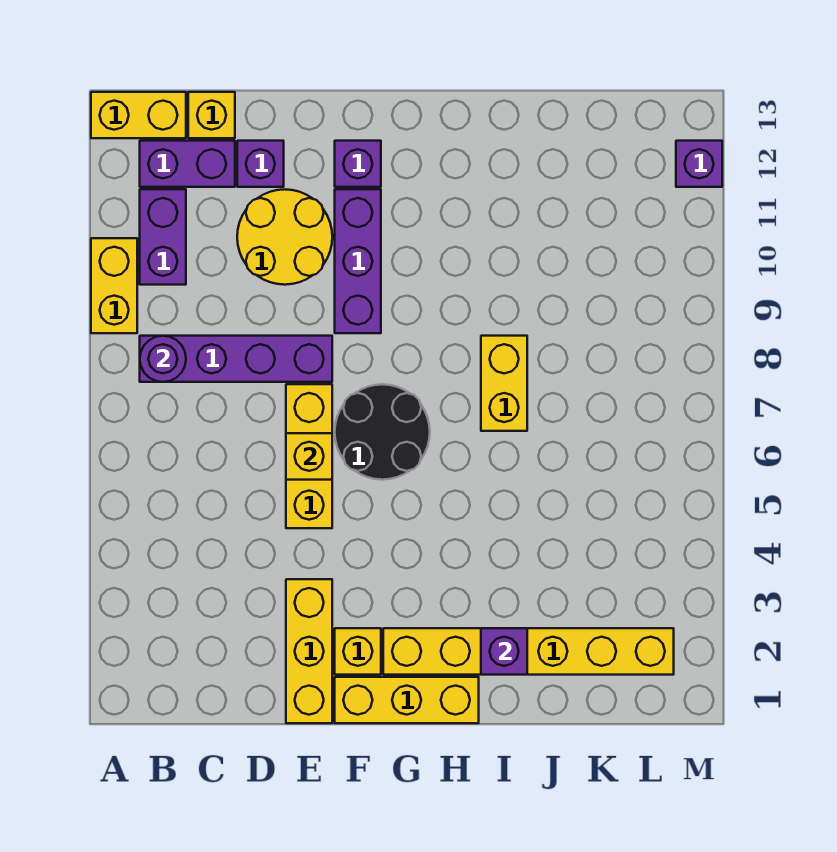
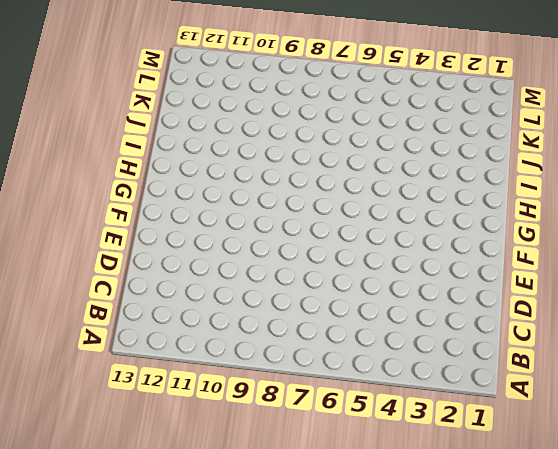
none -> yellow brick A9:A10 level 1
none -> yellow brick A13:B13 level 1
none -> purple brick B8:E8 level 1

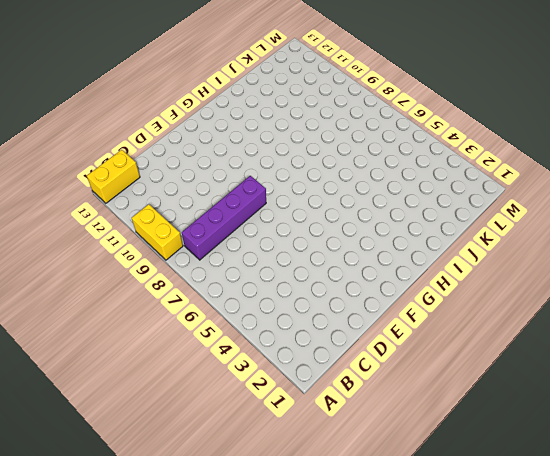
none -> purple brick B10:B11 level 1
none -> purple brick B12:C12 level 1
none -> yellow brick C13 level 1

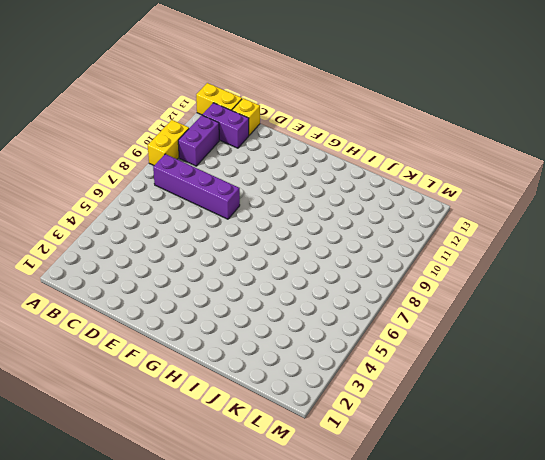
none -> yellow round brick D10:E11 level 1
none -> purple brick D12 level 1
none -> yellow brick E1:E3 level 1

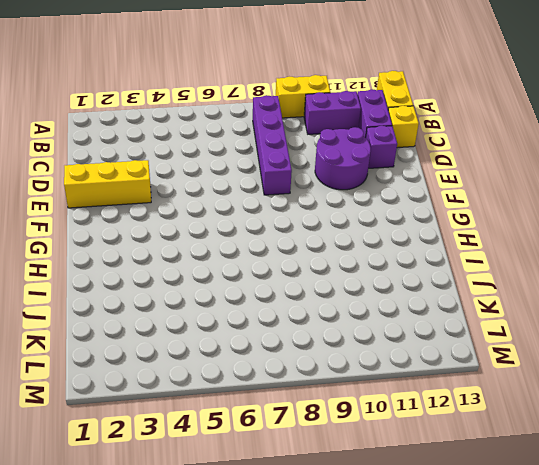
purple round brick D10:E11 level 1 -> yellow round brick D10:E11 level 1
none -> yellow brick E5:E7 level 1
none -> yellow brick F1:H1 level 1
none -> yellow brick F2 level 1

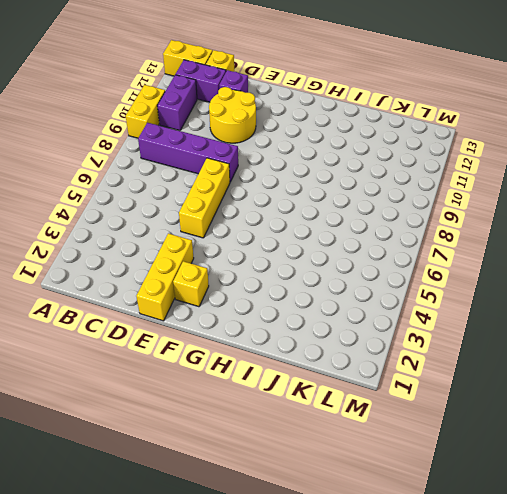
none -> yellow brick F1:H1 level 1
none -> black round brick F6:G7 level 1
none -> purple brick F9:F11 level 1

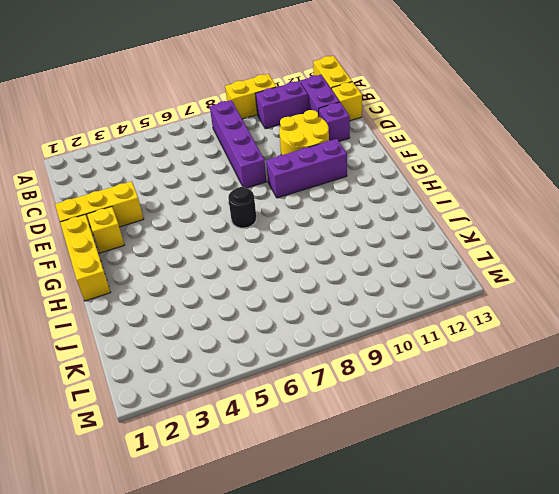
black round brick G7 level 1 -> black round brick F6:G7 level 1
none -> yellow brick E5:E7 level 1
none -> purple brick F12 level 1
none -> yellow brick G2:L2 level 1

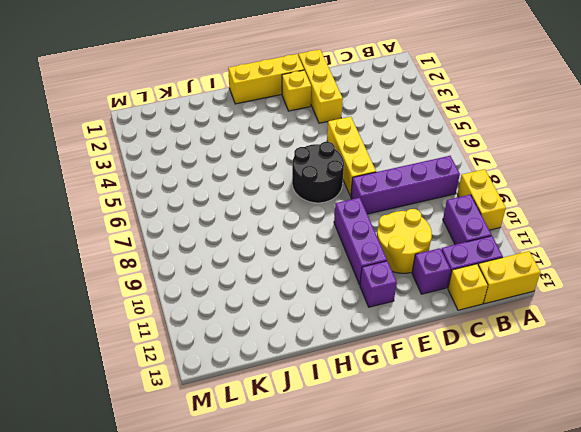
none -> yellow brick G2:L2 level 1
none -> yellow brick I7:I8 level 1
none -> purple brick M12 level 1

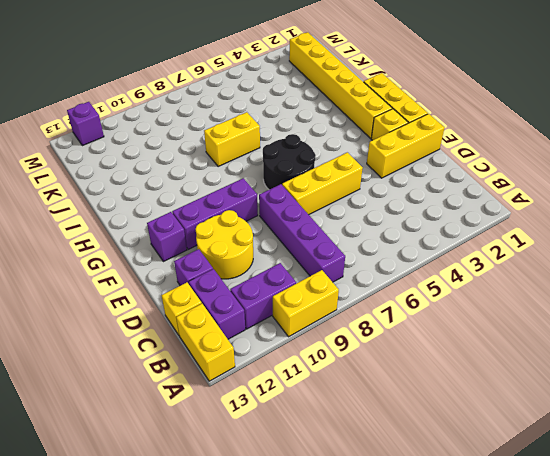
none -> purple round brick B8 level 2
none -> yellow brick E6 level 2
none -> purple brick I2 level 2

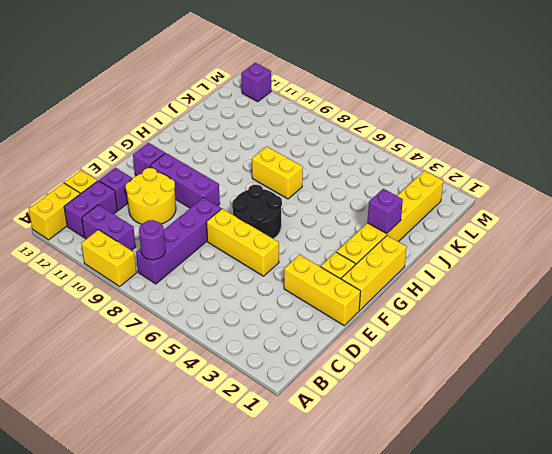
none -> yellow brick E6 level 2

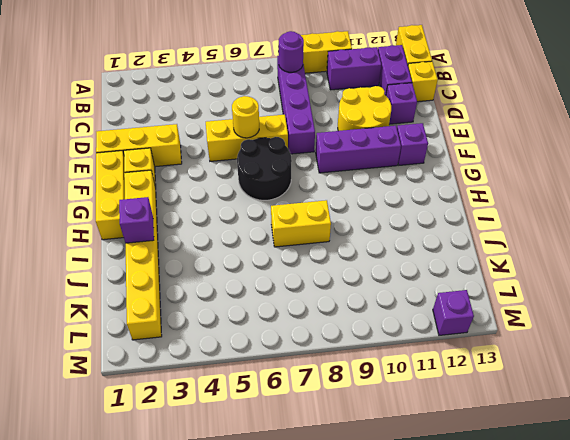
yellow round brick E6 level 2 -> yellow brick E6 level 2

